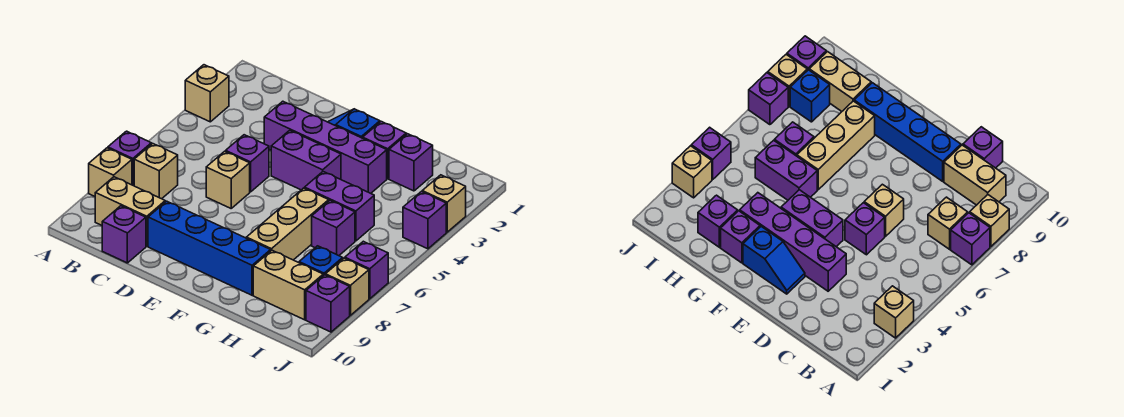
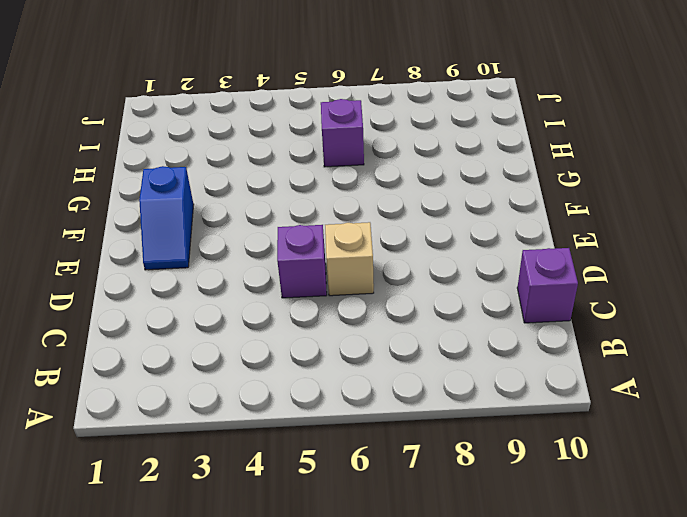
none -> tan brick A3 level 1
none -> purple brick A7 level 1
none -> tan brick A8 level 1

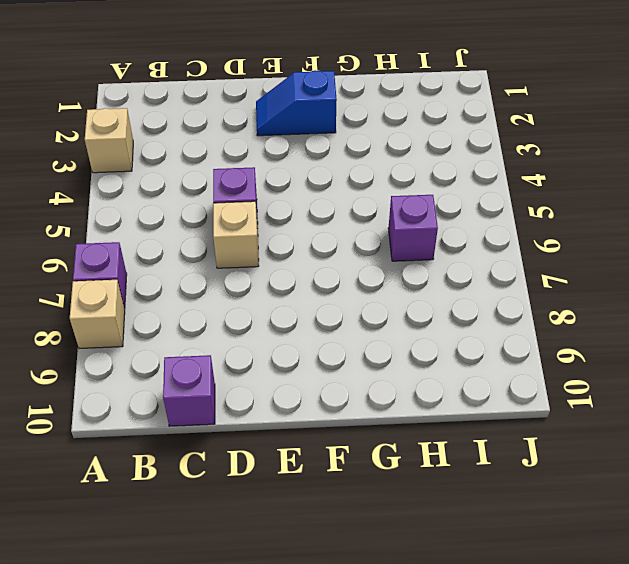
none -> tan brick B7 level 1
none -> tan brick B9:C9 level 1
none -> purple brick D3:G3 level 1

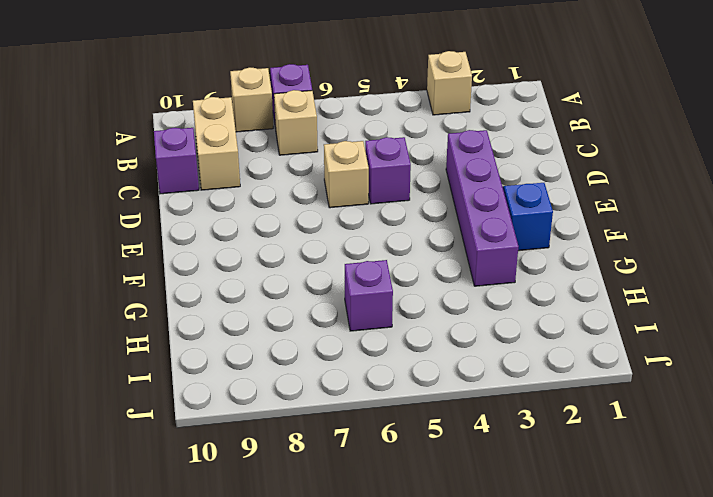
none -> blue brick D9:G9 level 1
none -> purple brick E4:F4 level 1
none -> purple brick G2 level 1

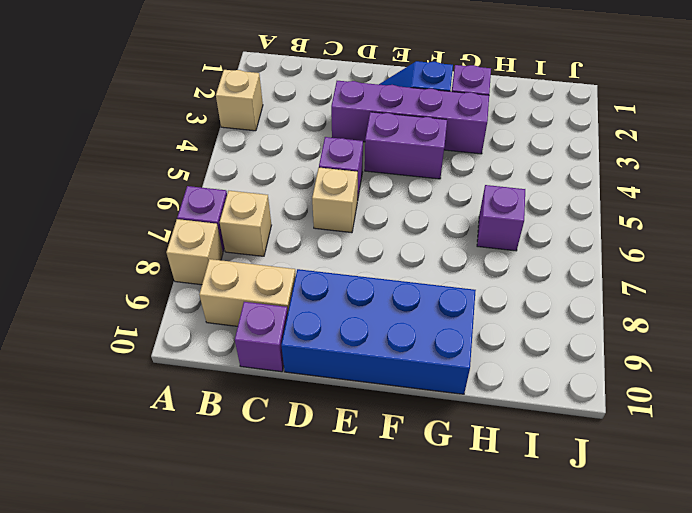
blue brick D9:G10 level 1 -> blue brick D9:G9 level 1
none -> purple brick G5:H5 level 1
none -> tan brick G6:G8 level 1
none -> purple brick H2 level 1

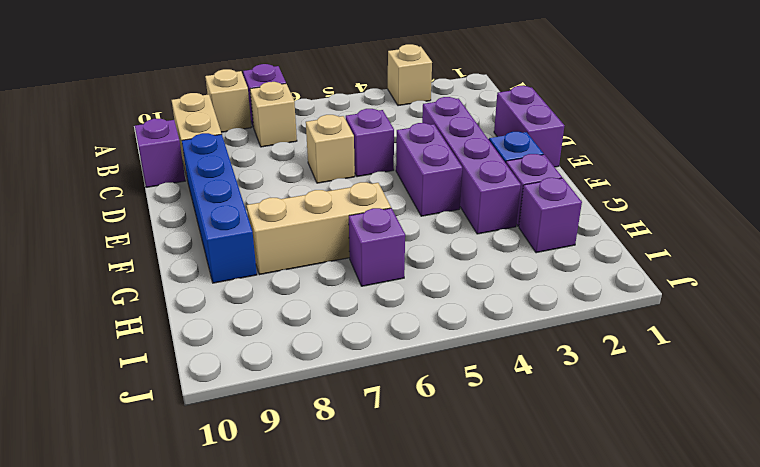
purple brick D1:E1 level 1 -> purple brick G5:H5 level 1
none -> tan brick H9:I9 level 1
none -> blue brick I8 level 1
none -> tan brick J3 level 1

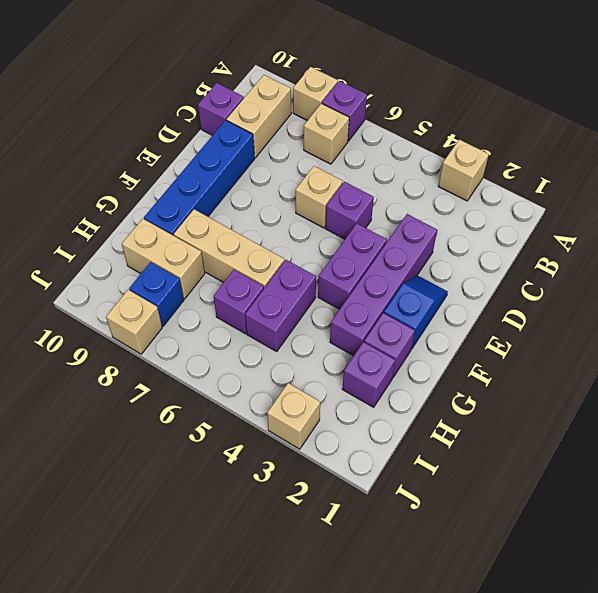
tan brick H8:H9 level 1 -> tan brick H9:I9 level 1
none -> purple brick J4 level 1
none -> purple brick J7 level 1
none -> purple brick J9 level 1

